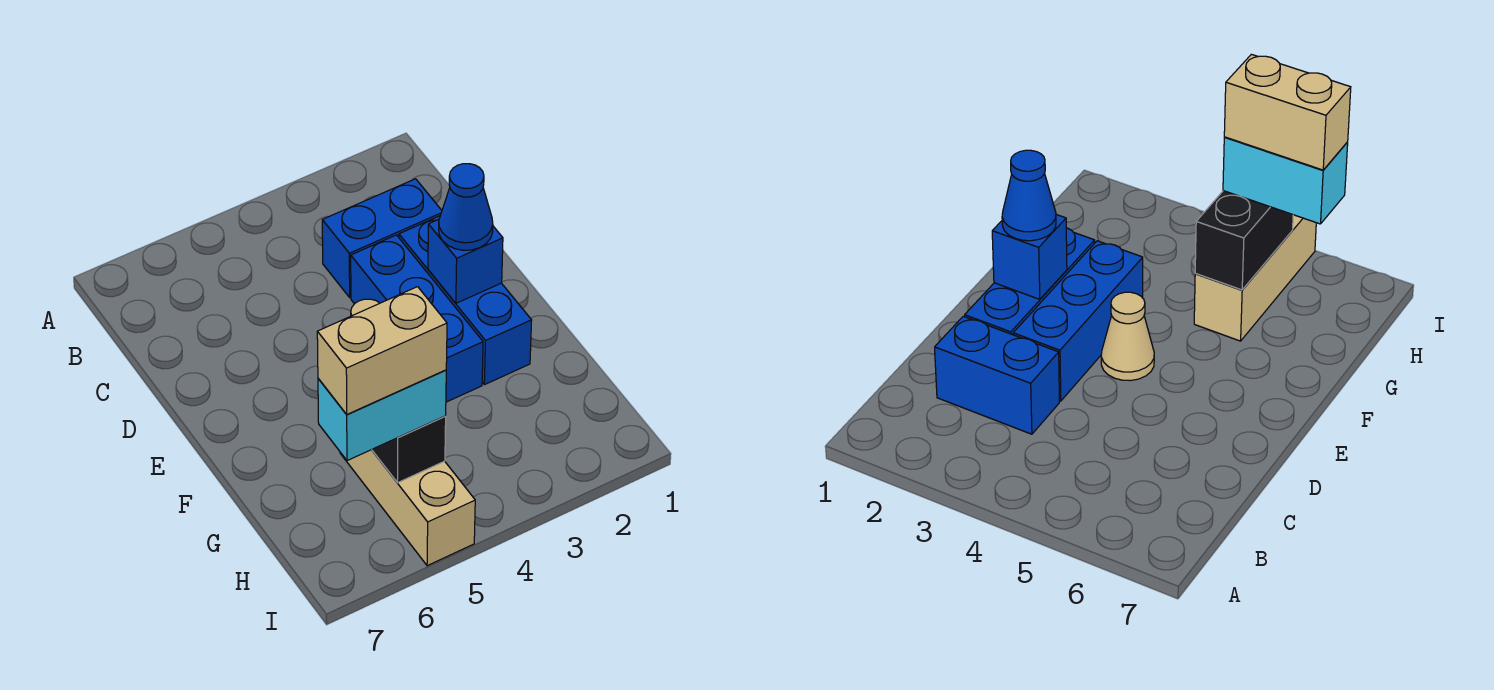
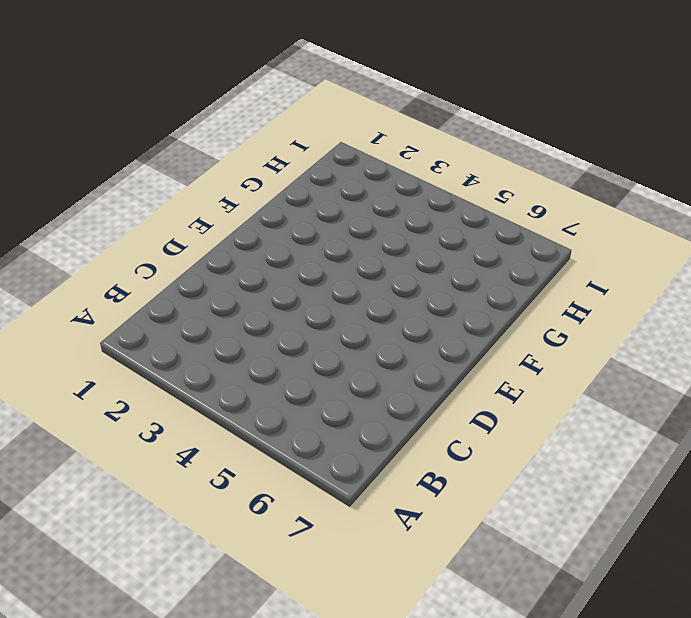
none -> blue brick C2:C3 level 1
none -> blue brick D2:F2 level 1

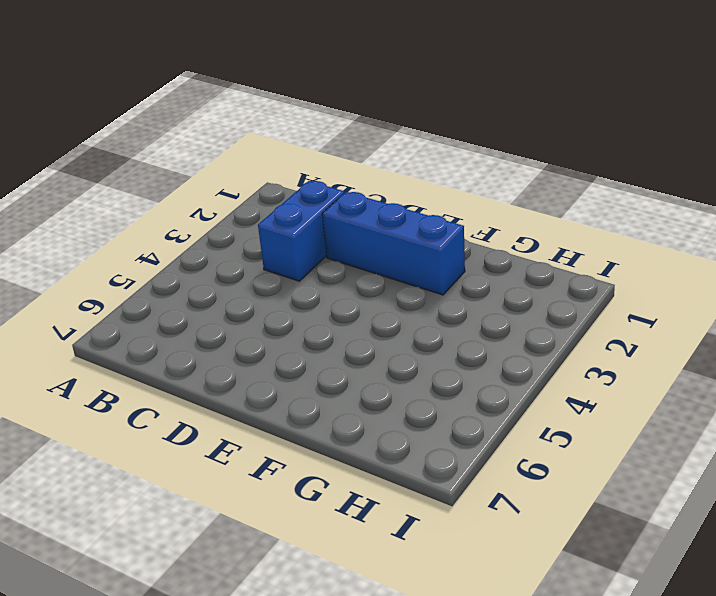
none -> blue brick D3:F3 level 1
none -> tan cone E4 level 1

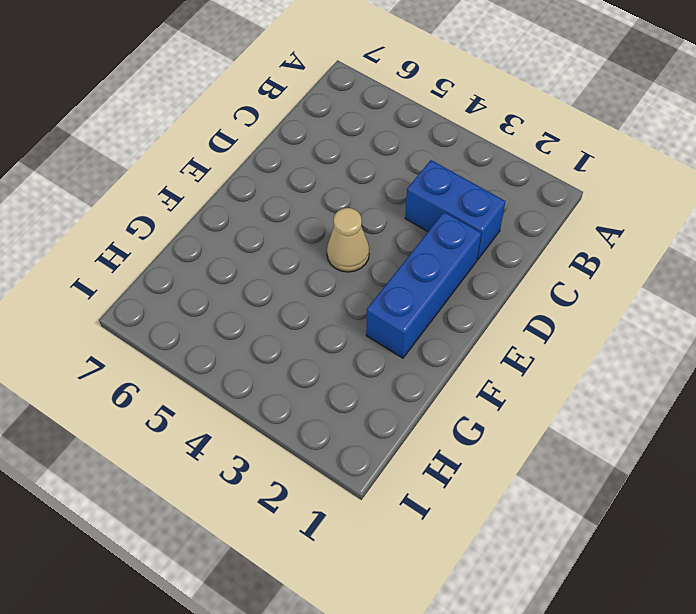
none -> blue brick D3:F3 level 1
none -> tan brick G5:I5 level 1

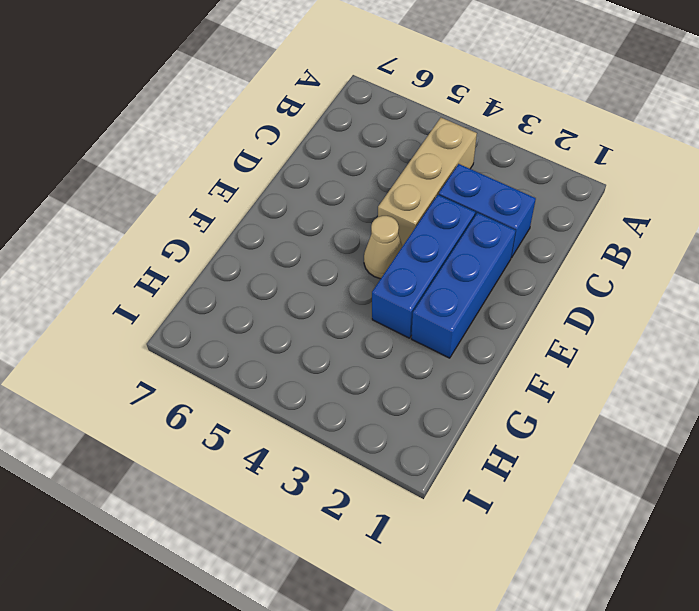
tan brick B4:D4 level 1 -> tan brick G5:I5 level 1
none -> blue brick E2 level 2
none -> black brick G5:H5 level 2

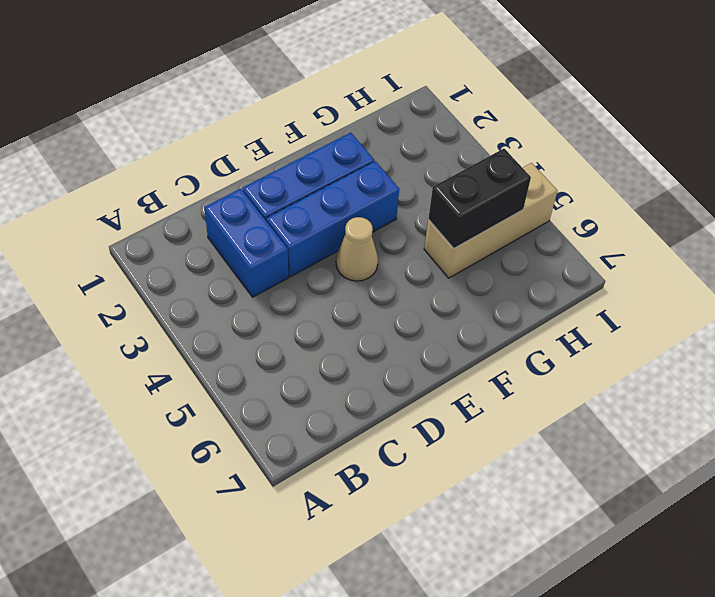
none -> blue brick E2 level 2
none -> blue cone E2 level 3

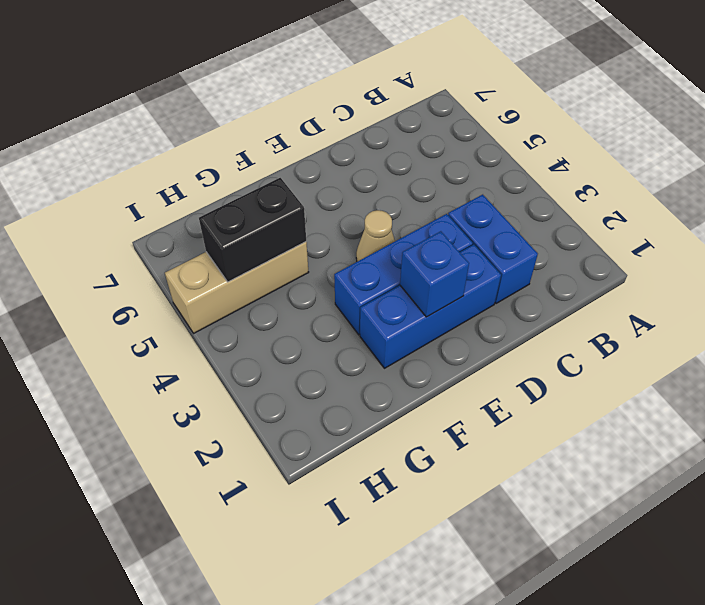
none -> blue cone E2 level 3
none -> cyan brick H5:H6 level 3

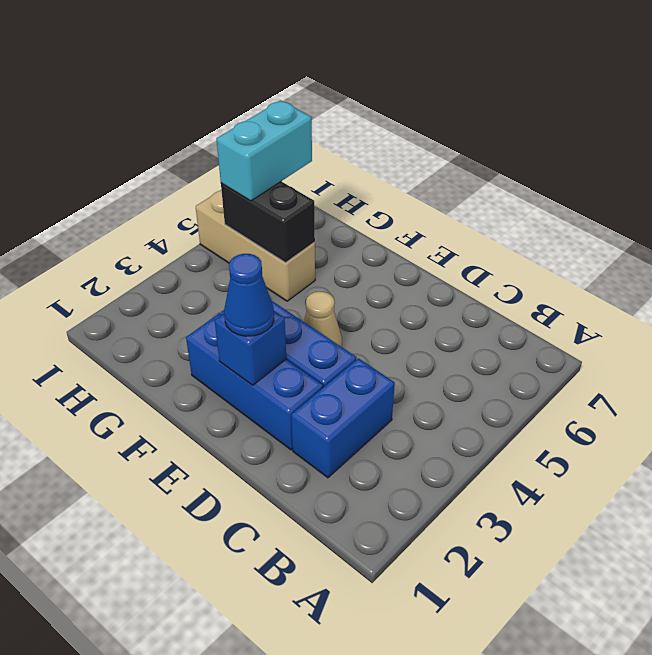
none -> tan brick H5:H6 level 4

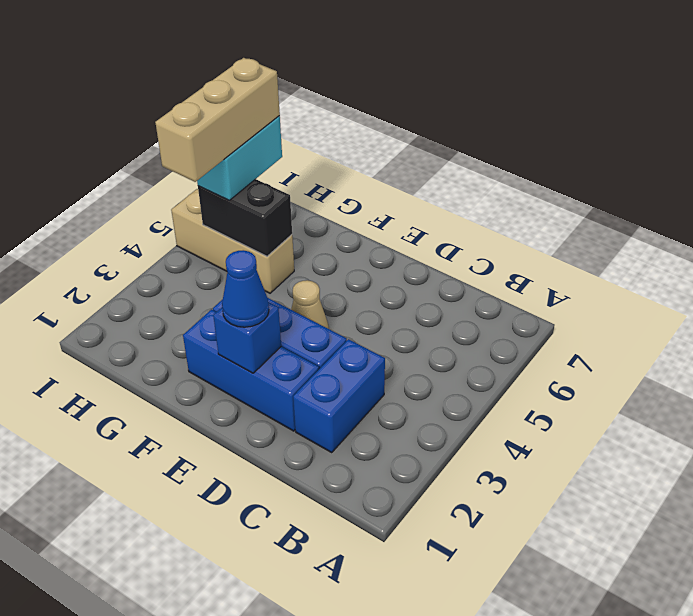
tan brick H4:H6 level 4 -> tan brick H5:H6 level 4

